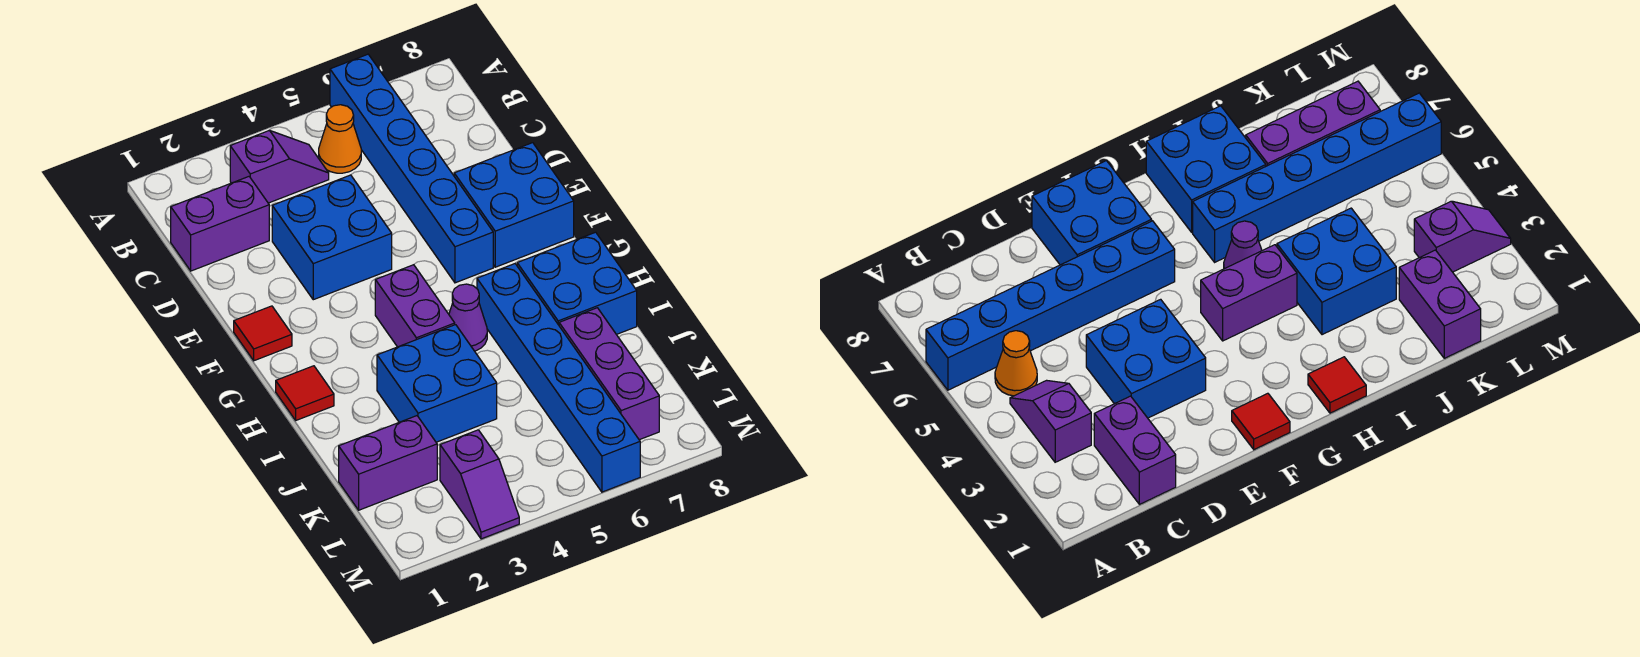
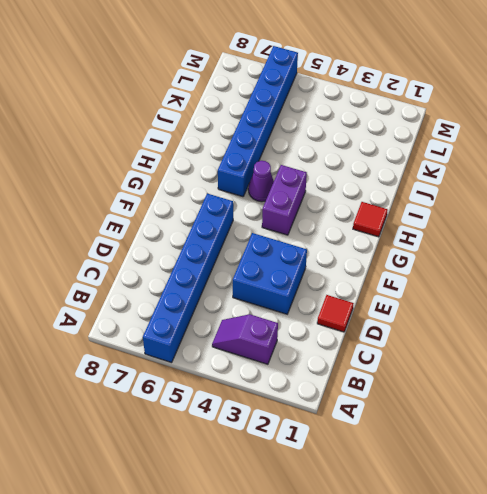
red tile D1 level 1 -> red tile F1 level 1
none -> orange cone B5 level 1
none -> purple brick C1:C2 level 1
none -> blue brick E7:F8 level 1

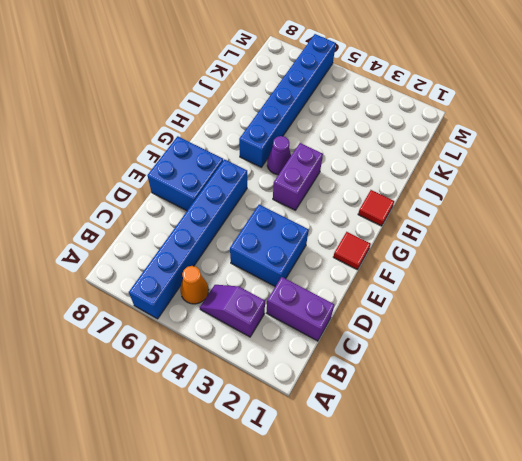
none -> blue brick H7:I8 level 1
none -> blue brick I3:J4 level 1
none -> purple brick J7:L7 level 1

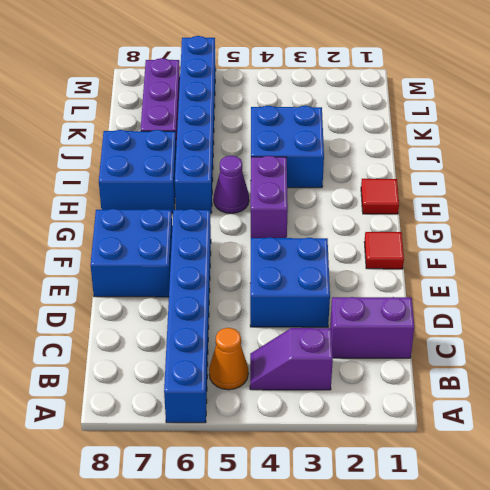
none -> purple brick K1:K2 level 1
none -> purple slope L3:M3 level 1 top L

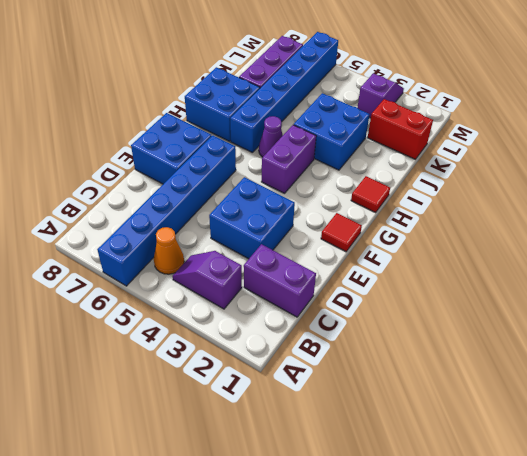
red brick K1:K2 level 1 -> purple brick K1:K2 level 1

